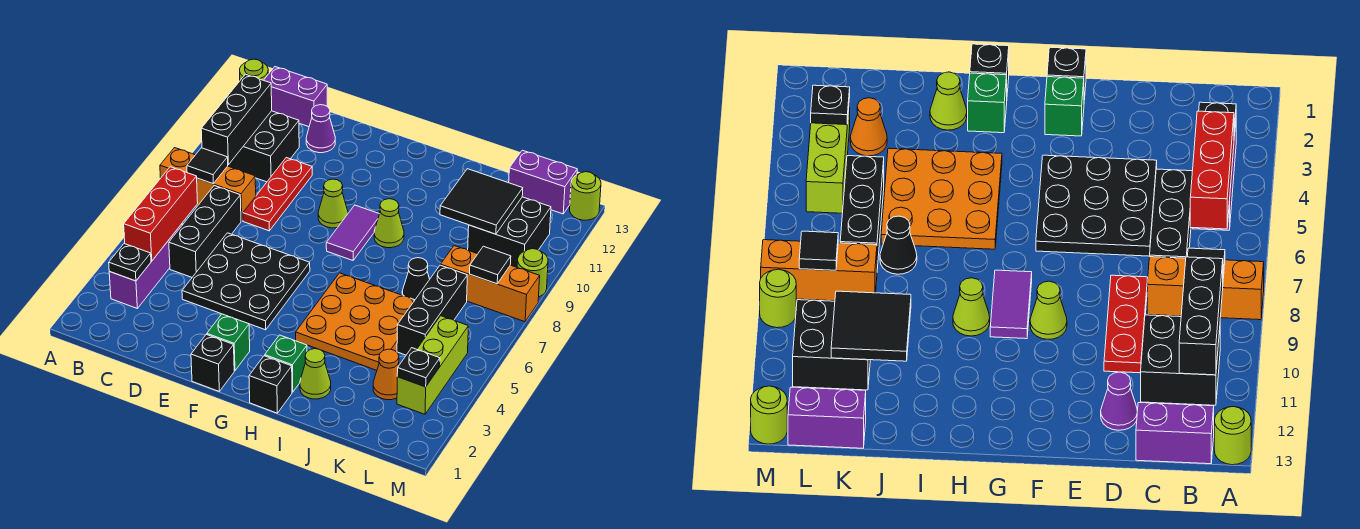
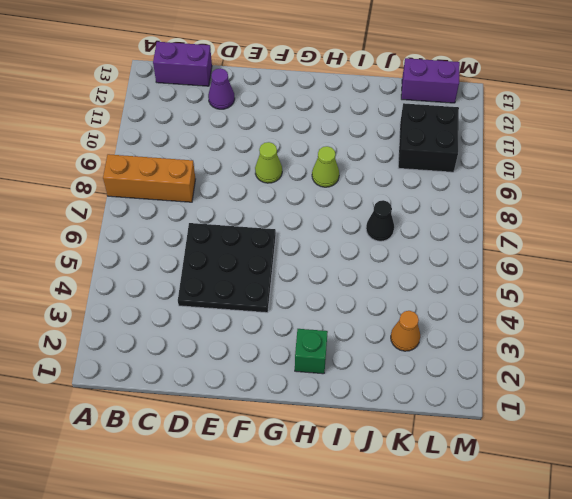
none -> lime round brick A13 level 1
none -> purple brick B3:B5 level 1
none -> black brick B10:C11 level 1
none -> black brick C5:C7 level 1

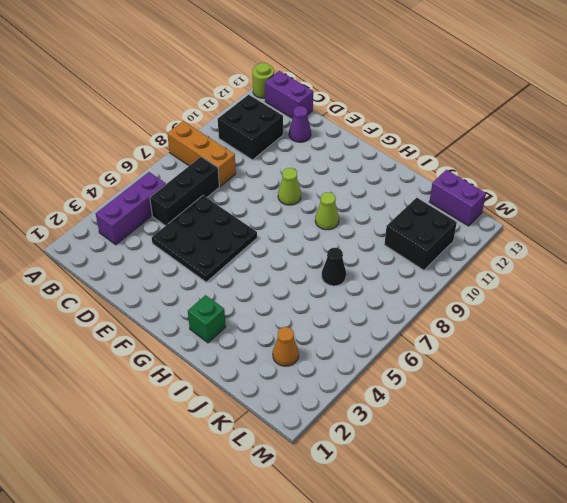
none -> red plate D8:D10 level 1
none -> black brick F1 level 1
none -> green brick F2 level 1
none -> purple tile G8:G9 level 1

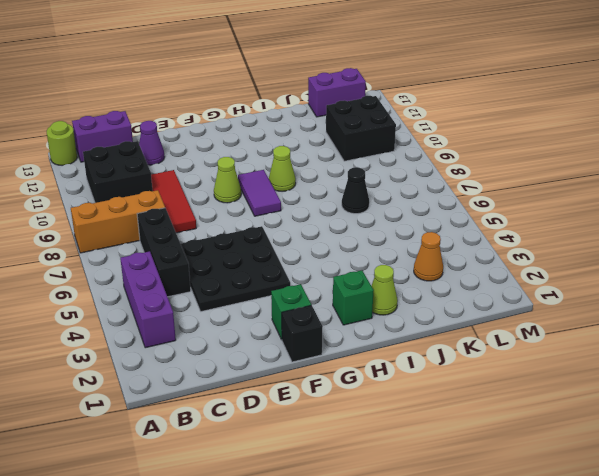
red tile D8:D10 level 1 -> red plate D8:D10 level 1
none -> black brick H1 level 1
none -> orange plate H4:J6 level 1
none -> black brick K5:K7 level 1
none -> orange brick K8:M8 level 1

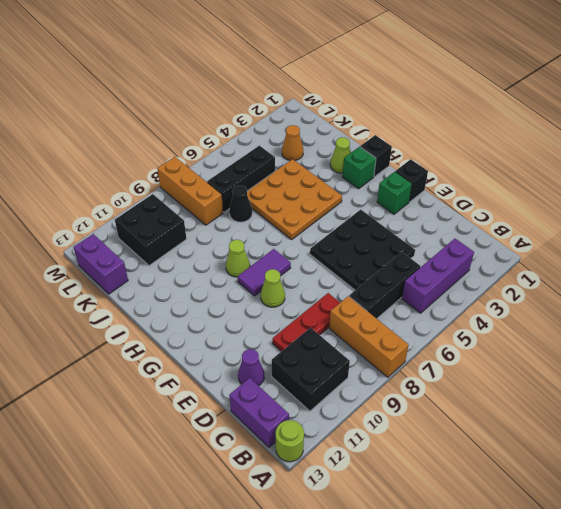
none -> lime brick L3:L5 level 1
none -> lime round brick M9 level 1
none -> lime round brick M13 level 1
none -> black plate B3 level 2

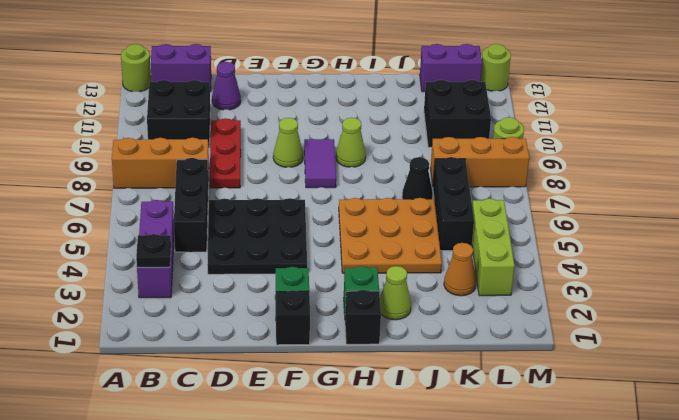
none -> red brick B4:B6 level 2
none -> black tile B8 level 2
none -> black brick B9:B11 level 2
none -> black tile J10:K11 level 2

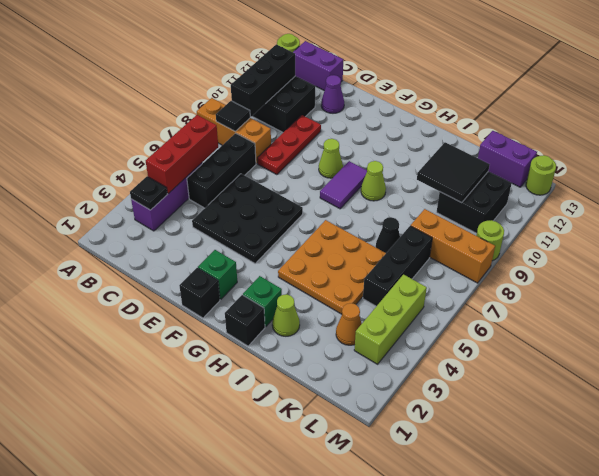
none -> black plate L3 level 2
none -> black tile L8 level 2

